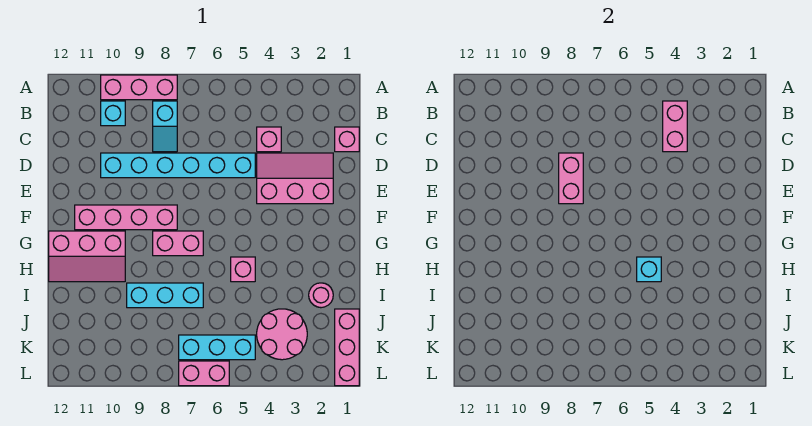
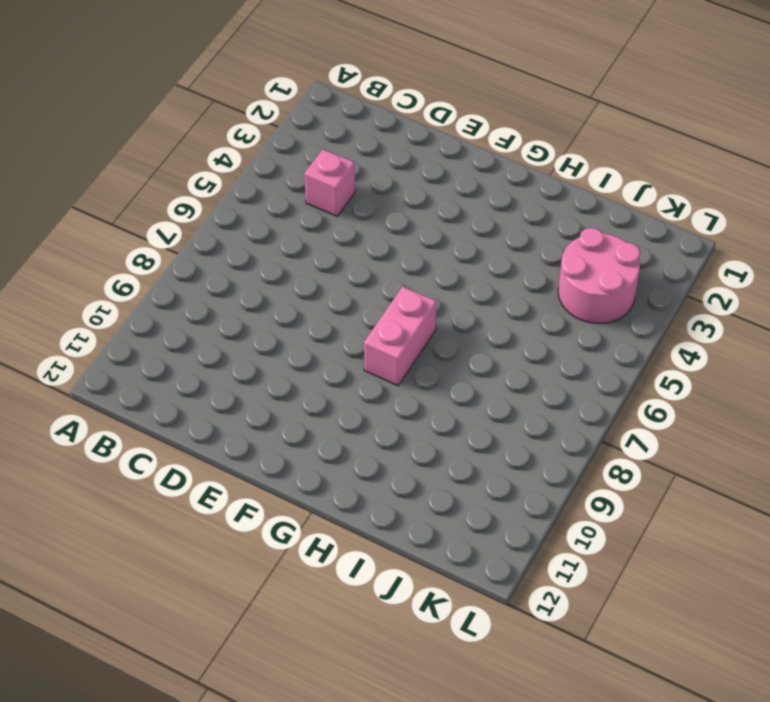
none -> pink brick A8:A10 level 1
none -> cyan slope B8:C8 level 1 top B
none -> cyan brick B10 level 1

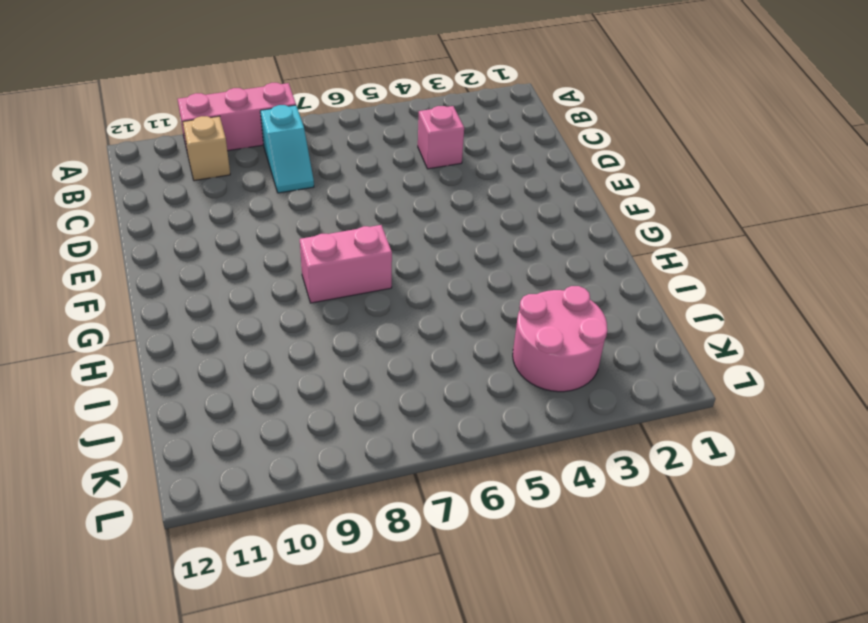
tan brick B10 level 1 -> cyan brick B10 level 1
none -> pink brick C1 level 1
none -> pink slope D2:E4 level 1 top E
none -> cyan brick D5:D10 level 1

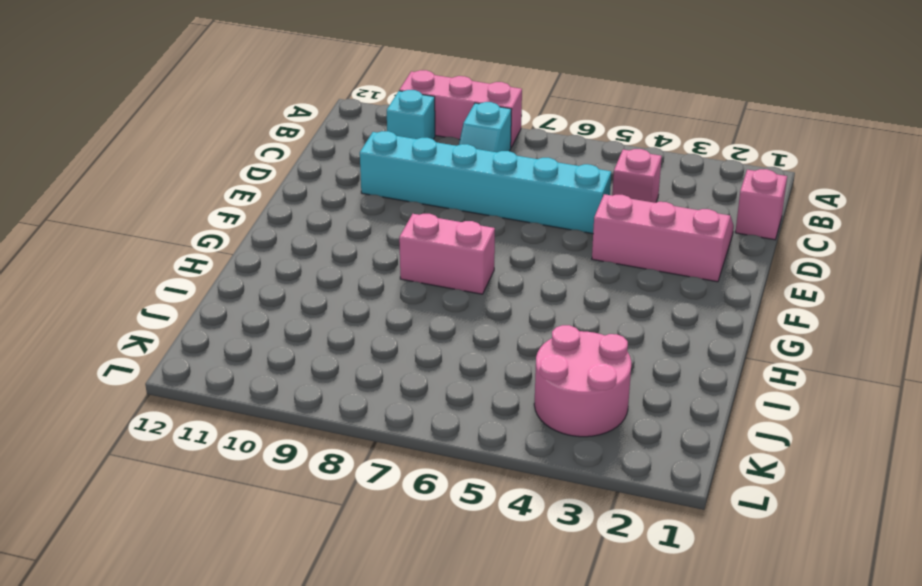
none -> pink brick F8:F11 level 1
none -> pink slope G10:H12 level 1 top G
none -> pink brick H5 level 1

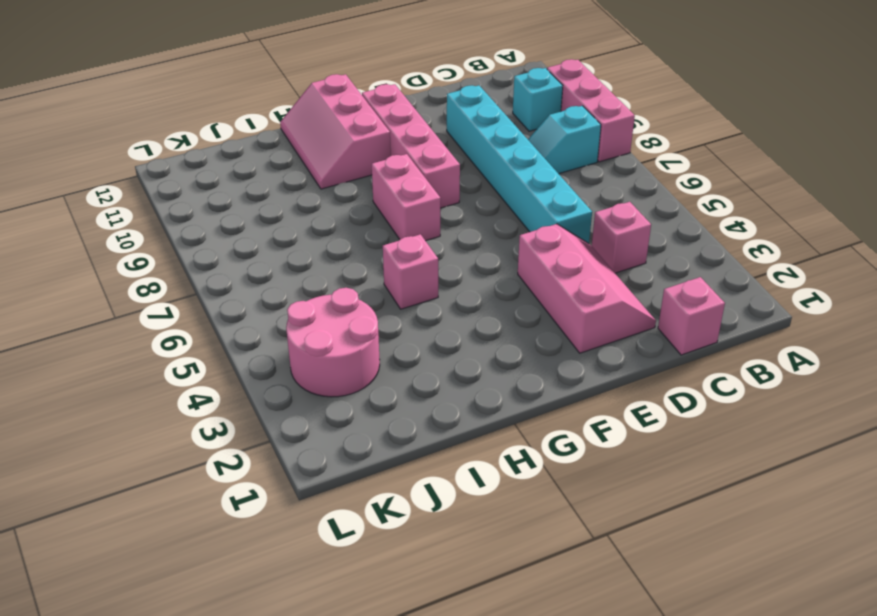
none -> pink round brick I2 level 1
none -> cyan brick I7:I9 level 1
none -> pink brick J1:L1 level 1

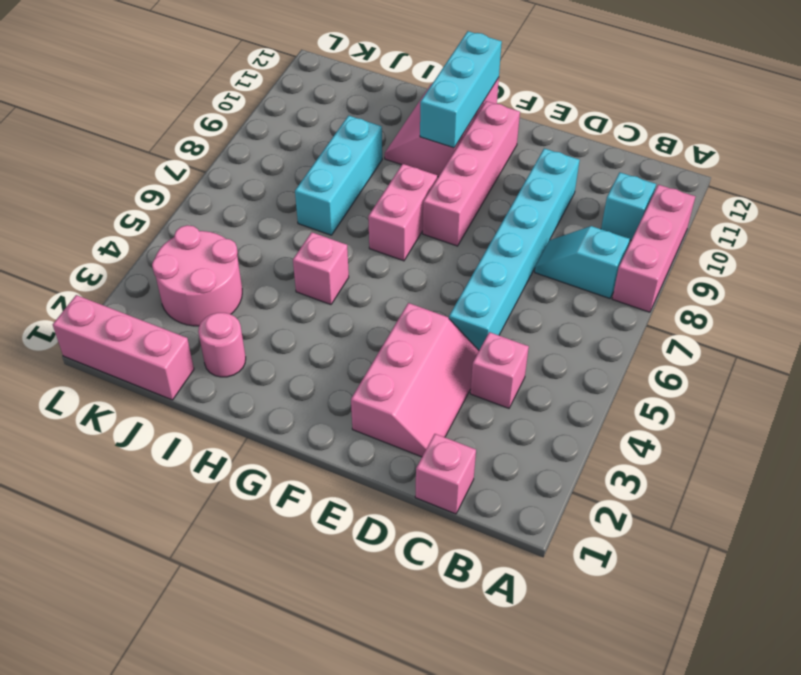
cyan brick G10:G12 level 2 -> cyan brick K5:K7 level 1
none -> pink brick L6:L7 level 1
none -> pink brick B4:C4 level 2
none -> pink brick D8:E8 level 2

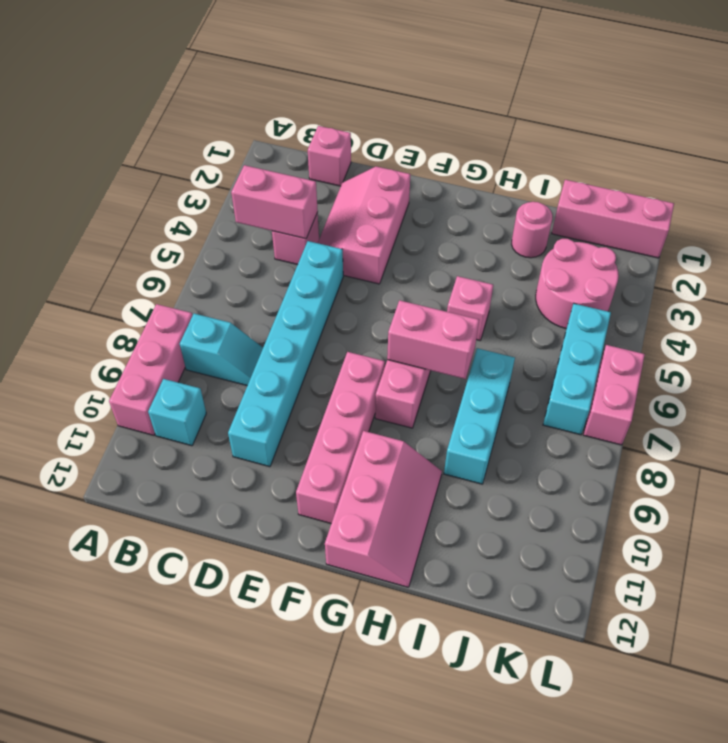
pink brick G7:H7 level 2 -> pink brick D8:E8 level 2
none -> cyan brick H5 level 2

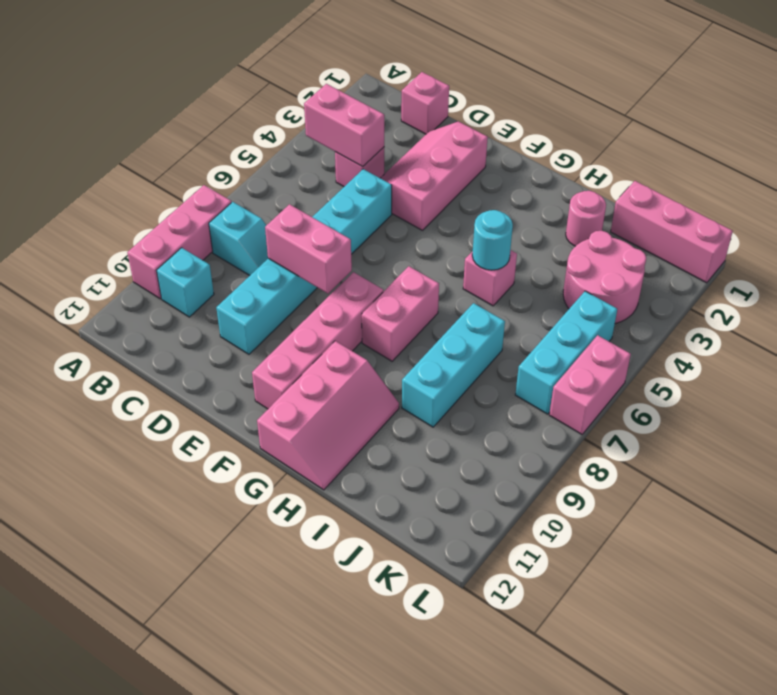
cyan round brick H5 level 2 -> cyan brick H5 level 2

